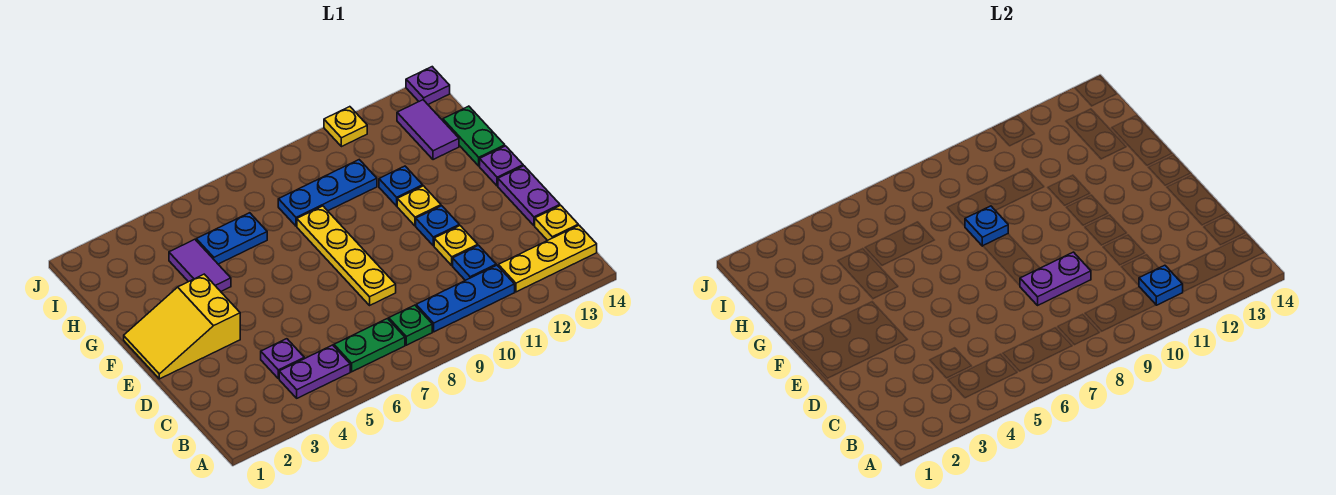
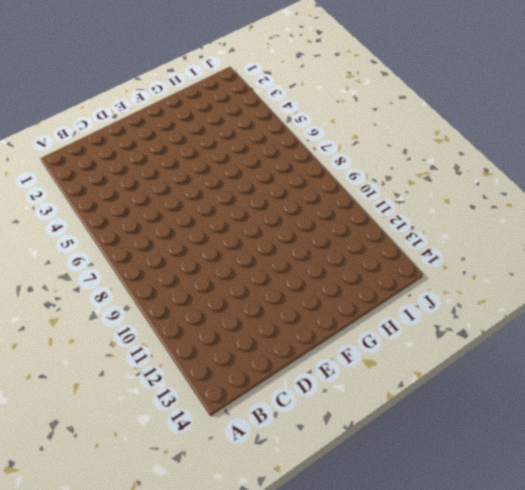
none -> purple plate B4:B5 level 1
none -> green plate B6:B7 level 1
none -> green plate B8 level 1

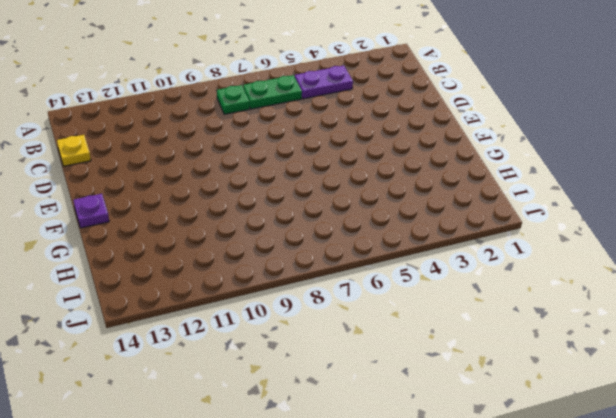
none -> blue plate B9:B11 level 1
none -> yellow plate B12:B14 level 1
none -> purple plate C4 level 1

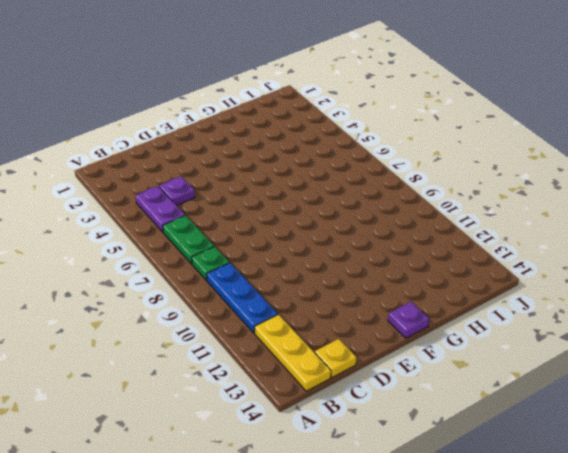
none -> blue plate C11 level 1
none -> yellow plate D8:G8 level 1
none -> yellow plate D11 level 1

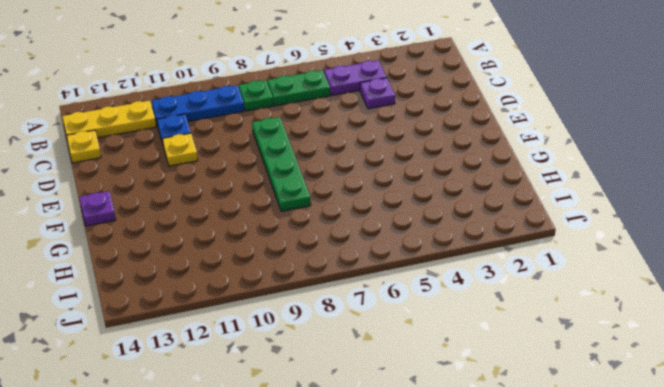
green plate D8:G8 level 1 -> yellow plate D8:G8 level 1
none -> purple plate D14:E14 level 1
none -> yellow slope E1:F3 level 1 top 3
none -> blue plate E11 level 1

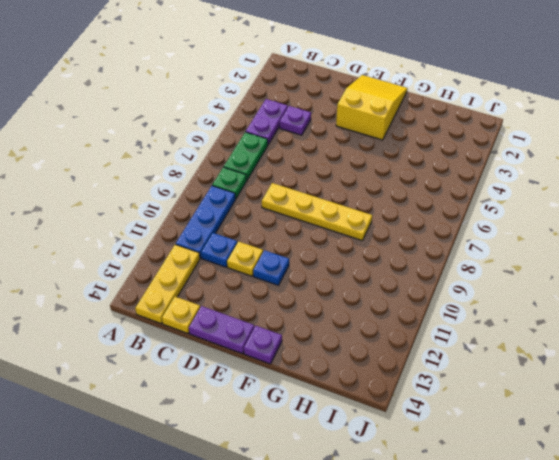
none -> yellow plate F11 level 1
none -> purple tile G4:H4 level 1
none -> blue plate G11 level 1

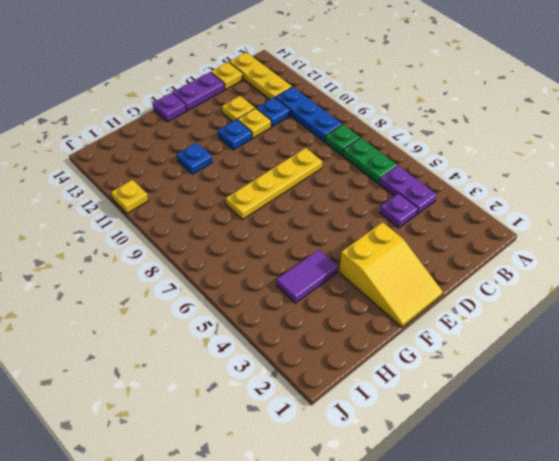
yellow plate D12 level 1 -> yellow plate F11 level 1
none -> green plate G14:H14 level 1
none -> blue plate H5:H6 level 1
none -> blue plate H8:H10 level 1

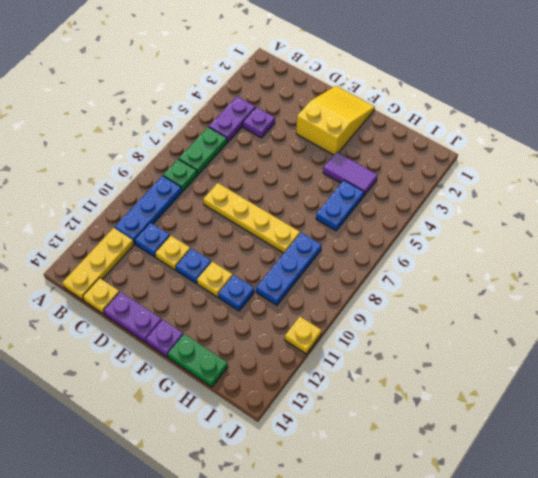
none -> purple tile H13:I13 level 1
none -> purple plate J14 level 1
none -> blue plate B11 level 2

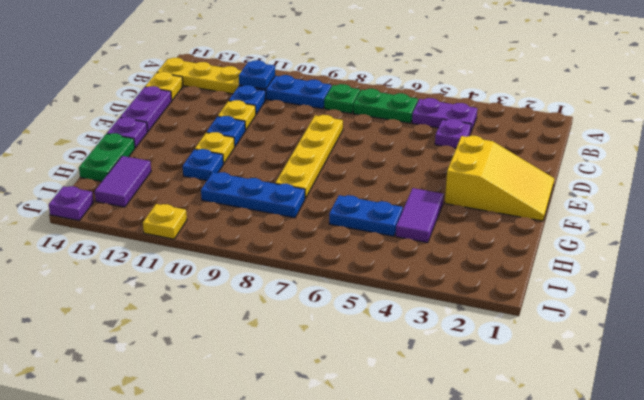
none -> purple plate D8:D9 level 2
none -> blue plate G8 level 2

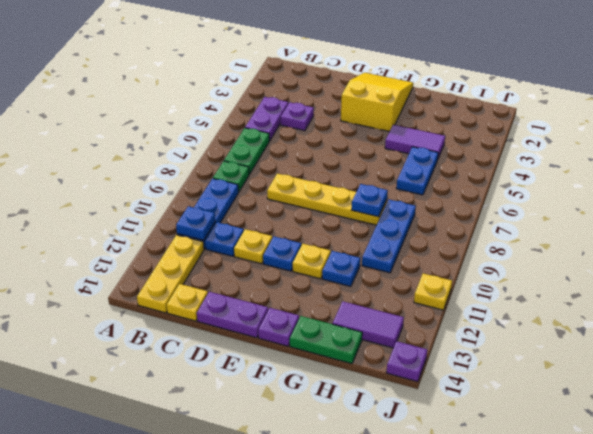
none -> purple plate D8:D9 level 2

